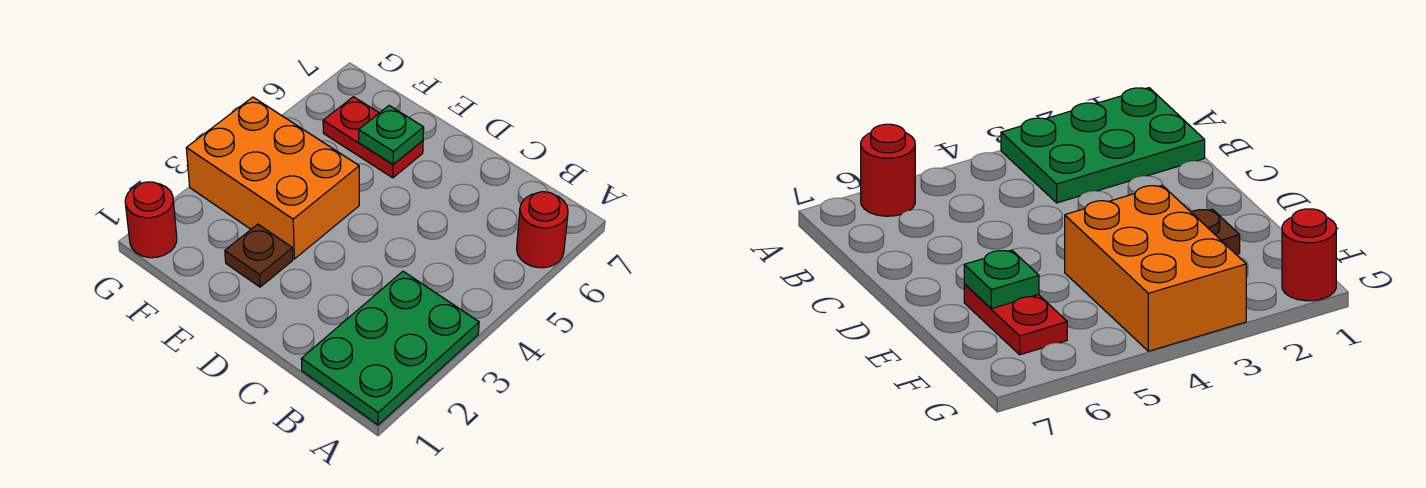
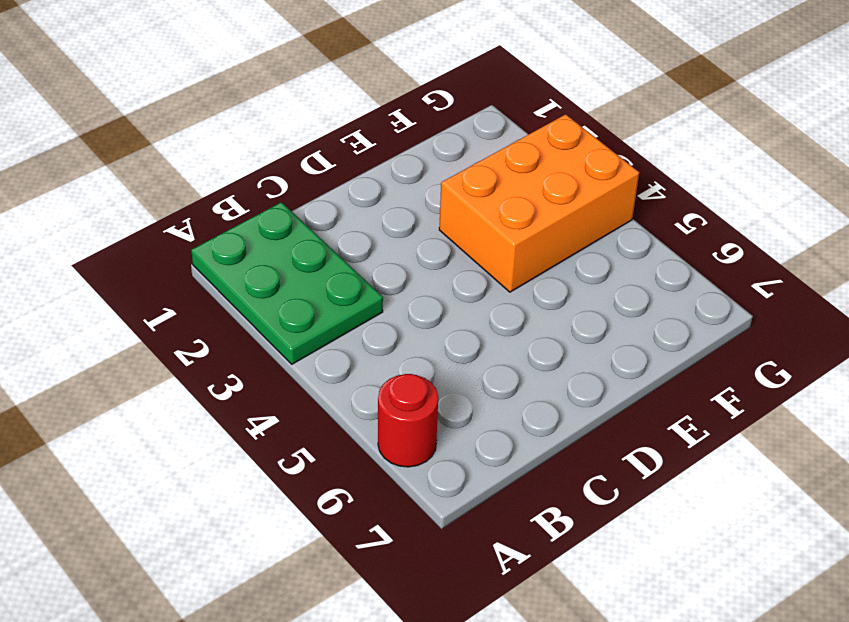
none -> brown plate E2 level 1
none -> red plate E6:F6 level 1

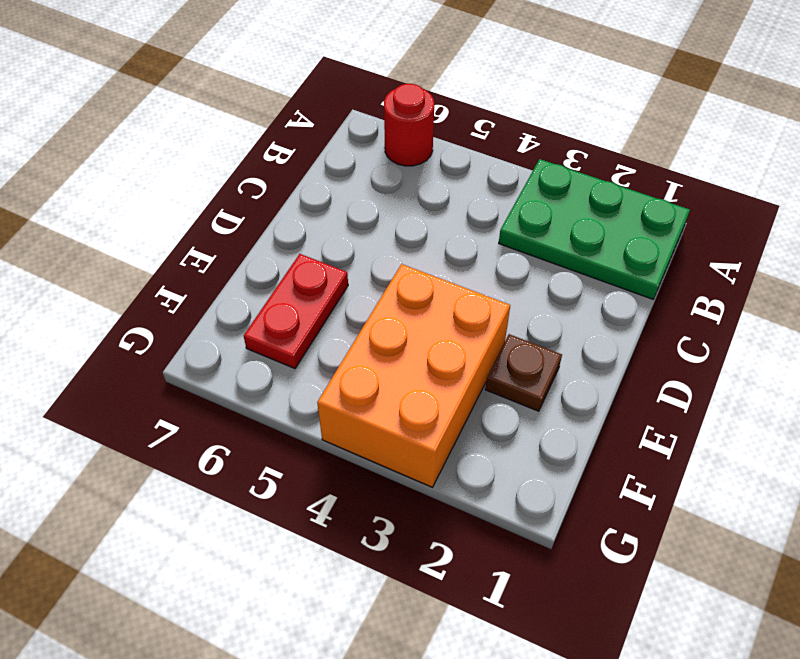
none -> red round brick G1 level 1
none -> green plate E6 level 2

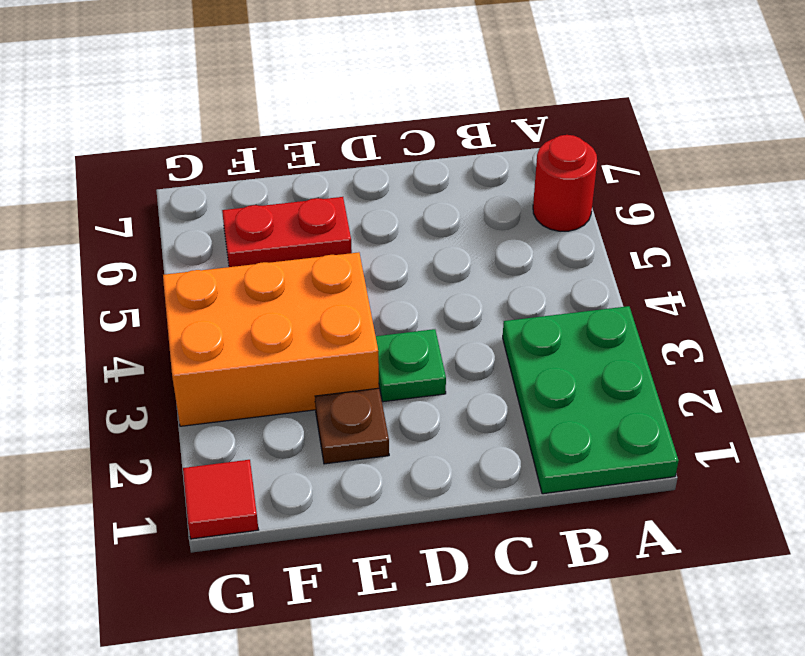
green plate D3 level 1 -> green plate E6 level 2
red tile G1 level 1 -> red round brick G1 level 1

